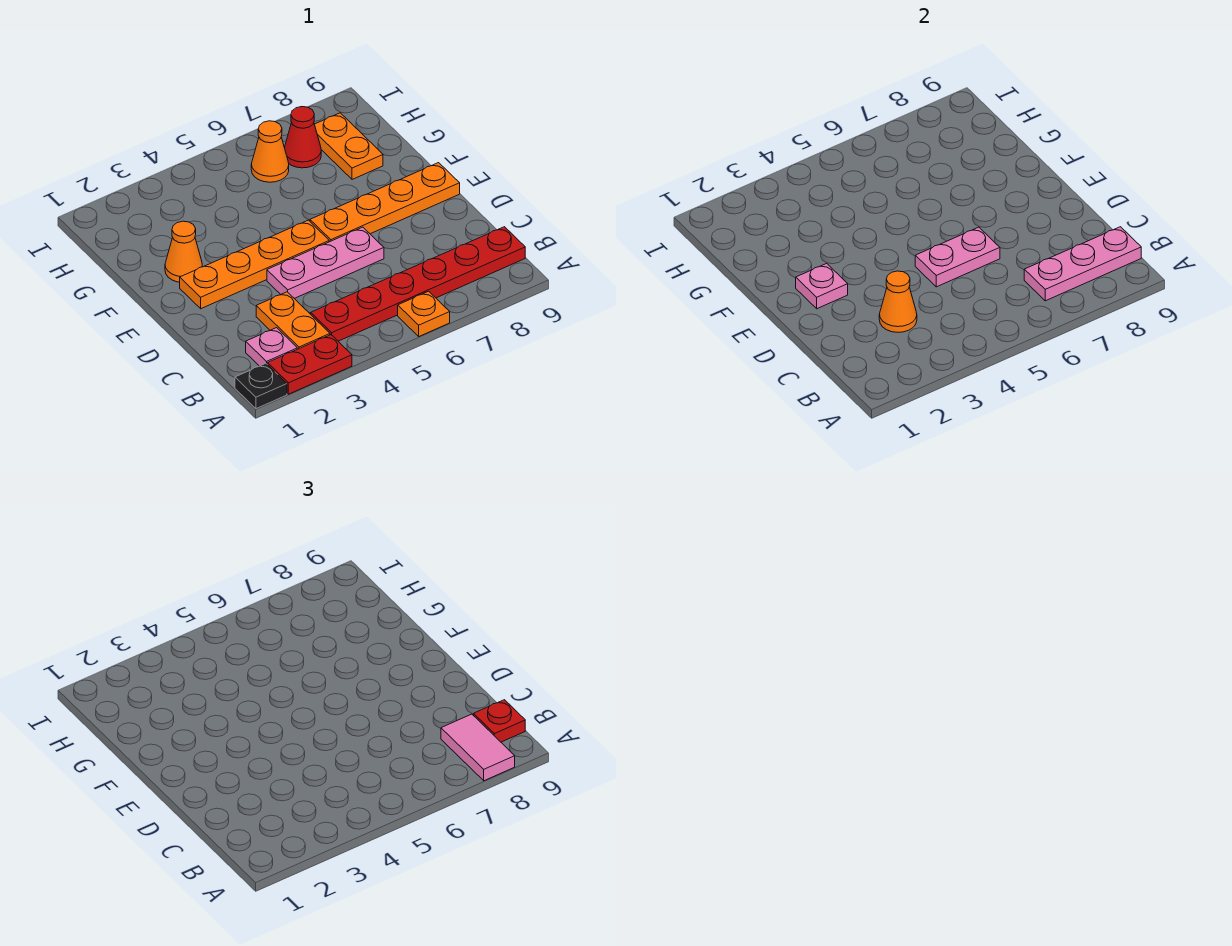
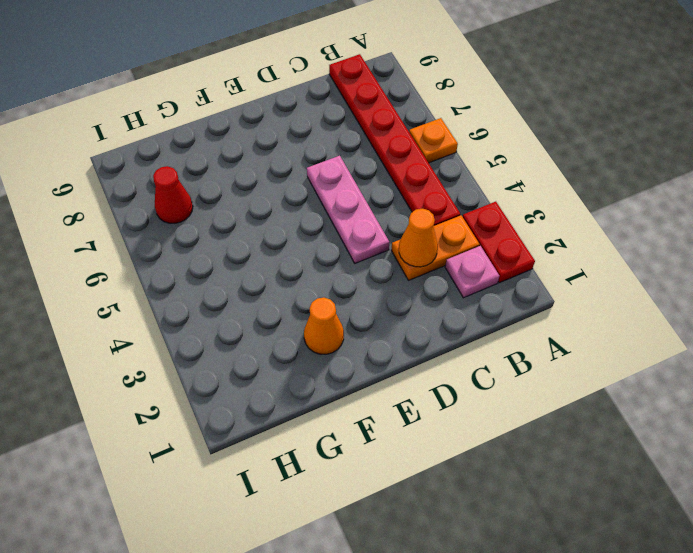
none -> black plate A1 level 1
none -> orange plate E2:E5 level 1
none -> orange plate E6:E9 level 1

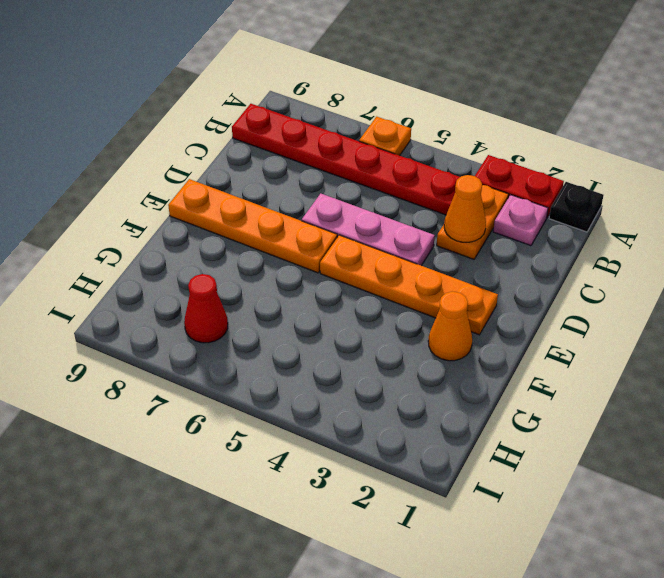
none -> orange plate G8:H8 level 1
none -> orange cone H6 level 1
none -> pink plate B7:B9 level 2

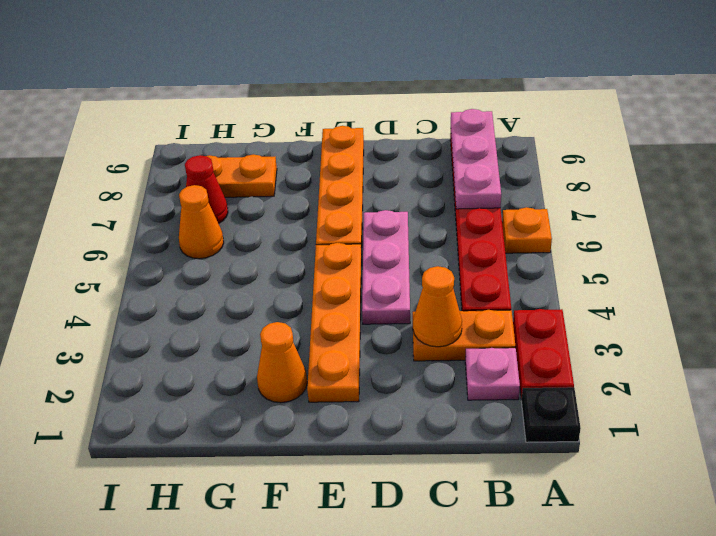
none -> pink plate D5:D6 level 2
none -> pink plate E2 level 2
none -> pink tile A8:B8 level 3

